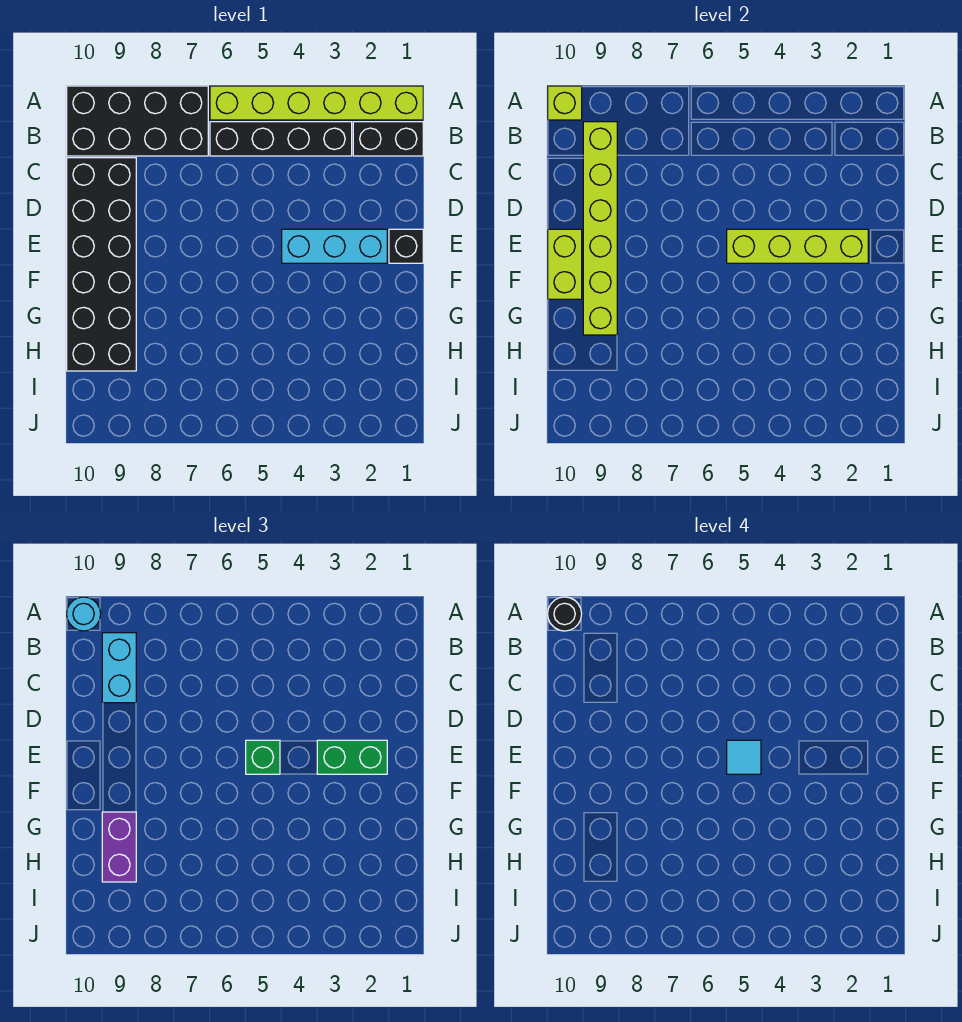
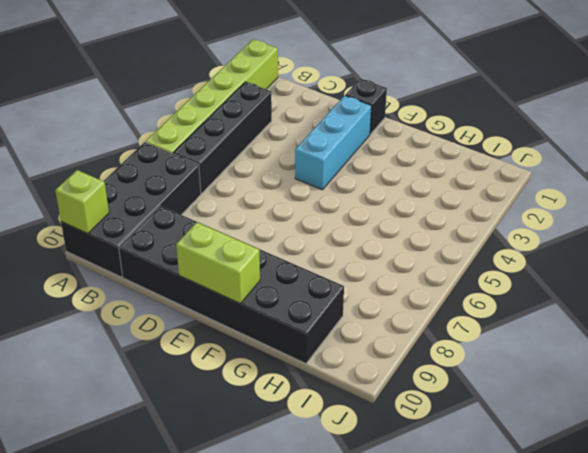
none -> black brick B1:B2 level 1
none -> lime brick B9:G9 level 2
none -> lime brick E2:E5 level 2

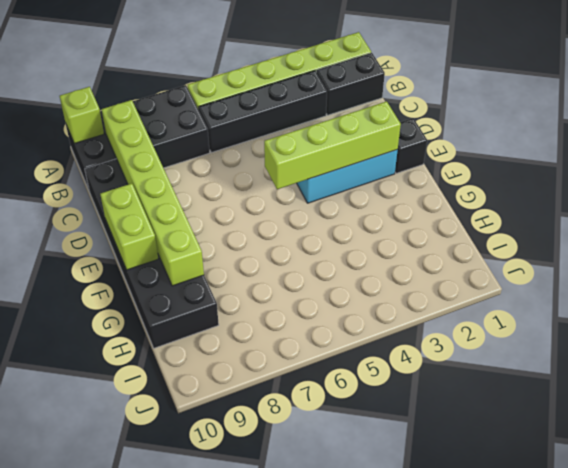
none -> cyan round brick A10 level 3
none -> cyan brick B9:C9 level 3
none -> green brick E2:E3 level 3

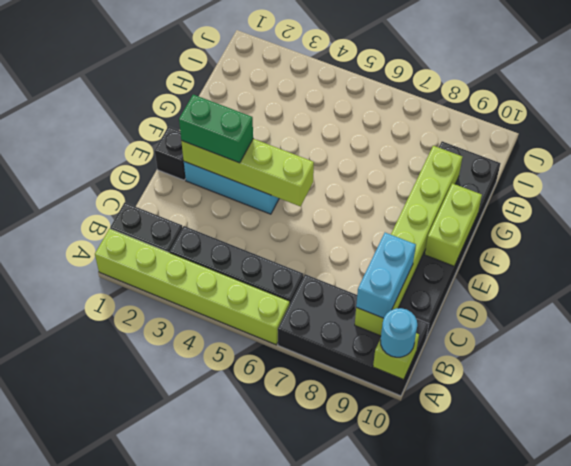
none -> green brick E5 level 3
none -> purple brick G9:H9 level 3
none -> black round brick A10 level 4

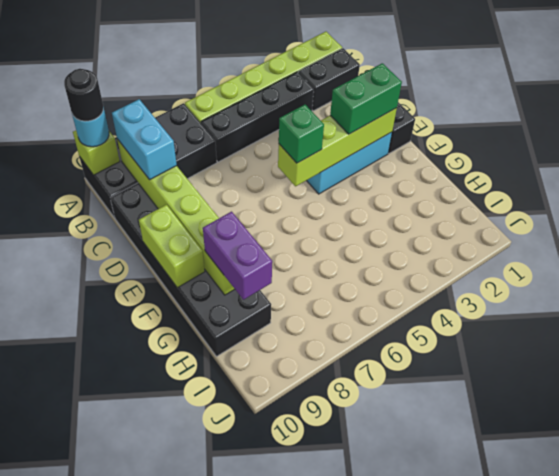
none -> cyan tile E5 level 4

